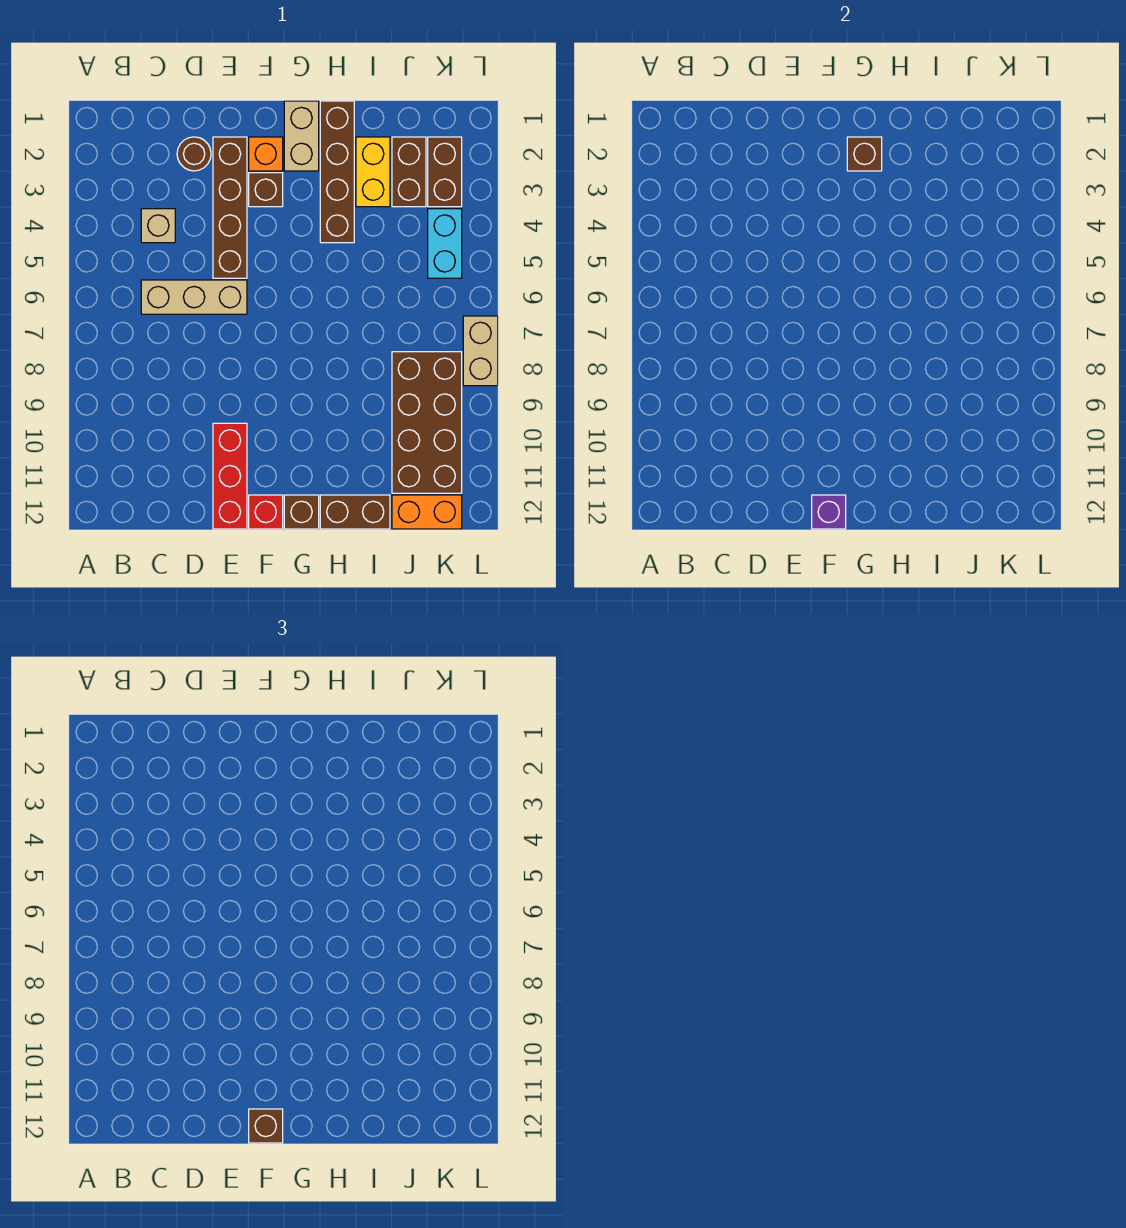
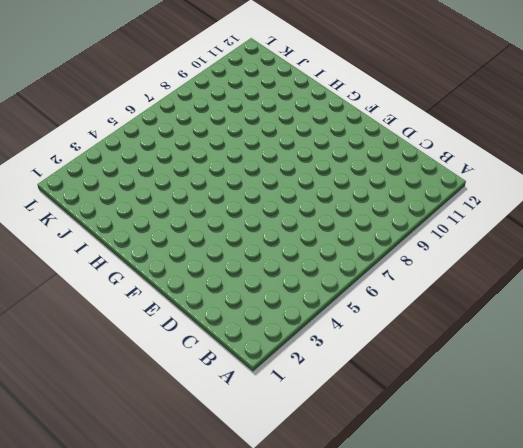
none -> tan brick C4 level 1
none -> tan brick C6:E6 level 1
none -> brown round brick D2 level 1

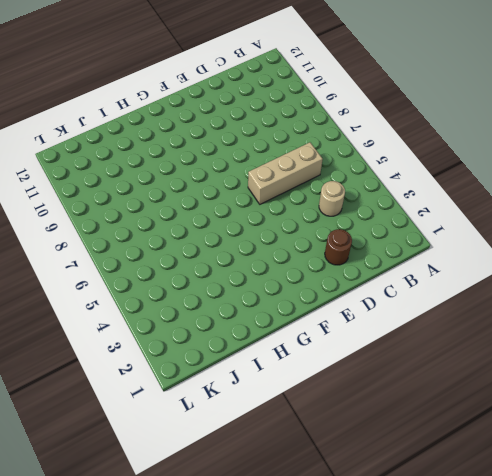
tan round brick C4 level 1 -> tan brick C4 level 1
none -> brown brick E2:E5 level 1
none -> red brick E10:E12 level 1
none -> orange brick F2 level 1

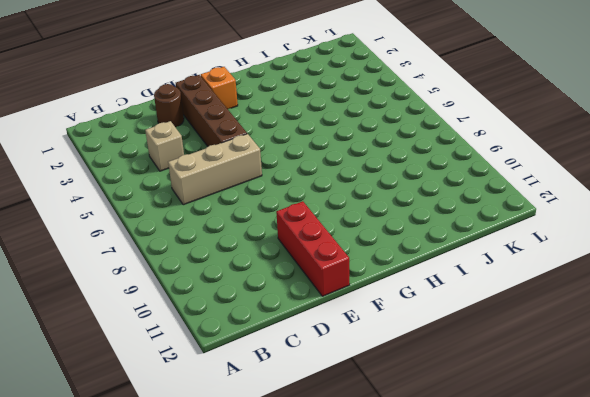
none -> brown brick F3 level 1
none -> red brick F12 level 1
none -> tan brick G1:G2 level 1

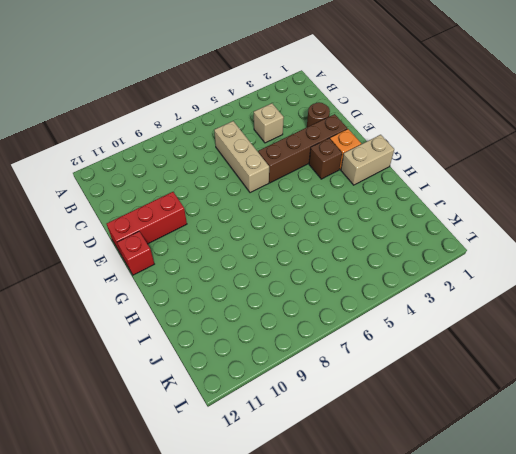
none -> brown brick G12 level 1
none -> brown brick H1:H4 level 1
none -> brown brick H12:I12 level 1

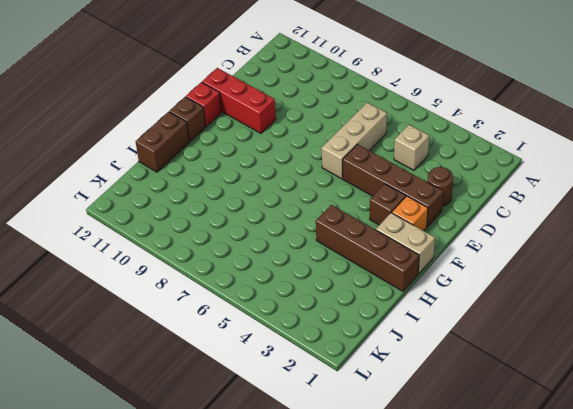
none -> yellow brick I2:I3 level 1
none -> brown brick J2:J3 level 1
none -> brown brick J8:K11 level 1

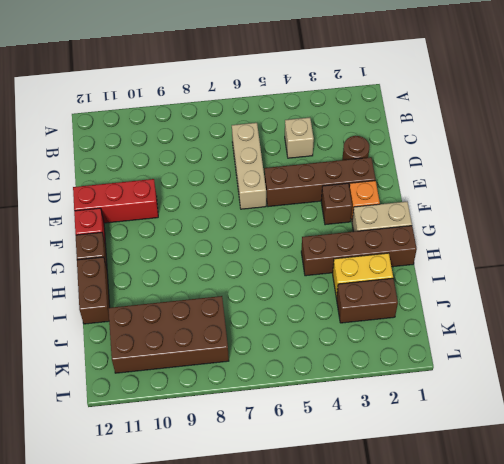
none -> orange brick J12:K12 level 1
none -> brown brick K2:K3 level 1
none -> cyan brick K4:K5 level 1

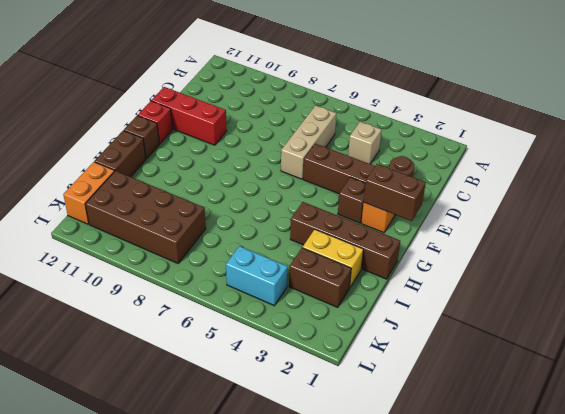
brown brick F1:F2 level 2 -> brown brick K2:K3 level 1
none -> tan brick G1:G2 level 1
none -> tan brick L7:L8 level 1
none -> purple brick F12 level 2

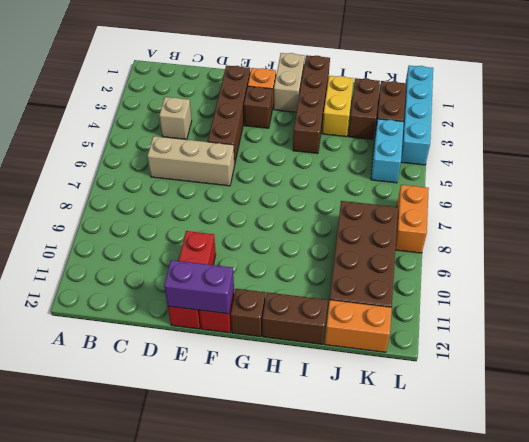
purple brick E12:F12 level 2 -> purple brick F12 level 2
cyan brick L1:L4 level 1 -> none
orange brick L7:L8 level 1 -> tan brick L7:L8 level 1
none -> brown round brick D2 level 1
none -> brown brick G2 level 2
none -> brown brick F12 level 3

